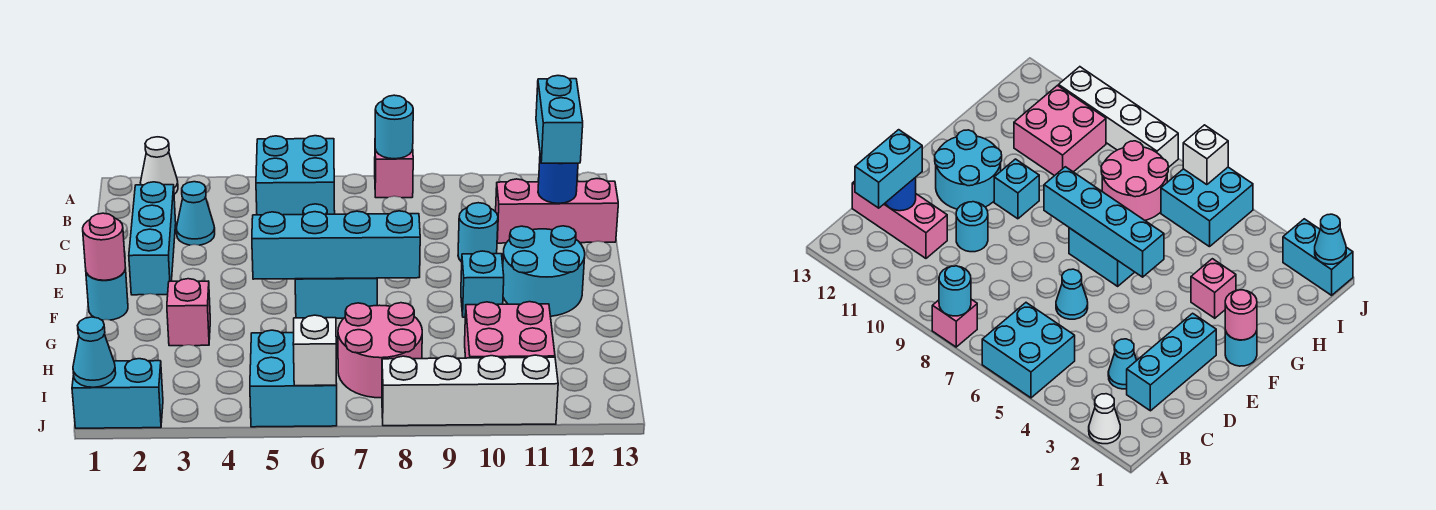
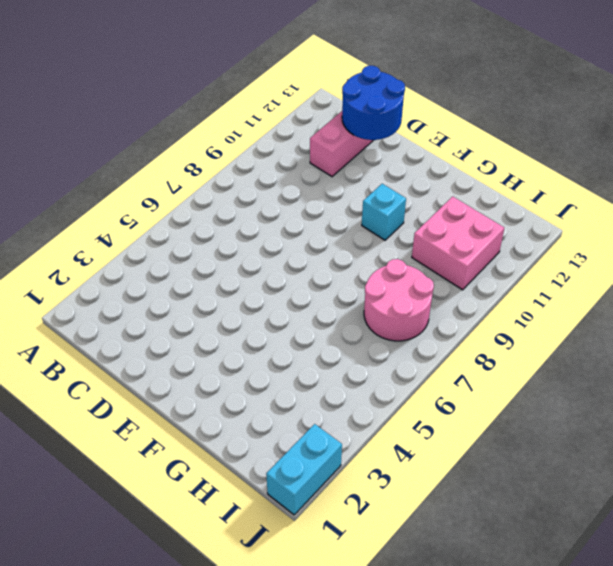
blue round brick C12:D13 level 2 -> blue round brick C12 level 2
none -> white cone A2 level 1
none -> cyan brick A5:B6 level 1
none -> pink brick A8 level 1

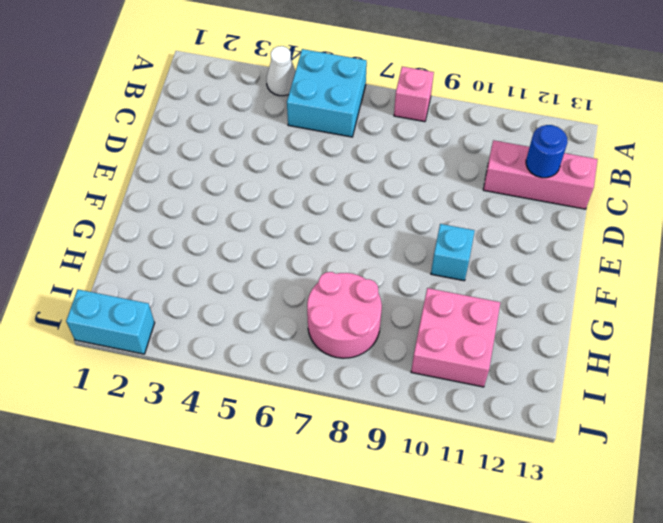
white cone A4 level 1 -> white cone A2 level 1
none -> cyan brick C2:E2 level 1
none -> cyan cone C3 level 1
none -> cyan cone D6 level 1

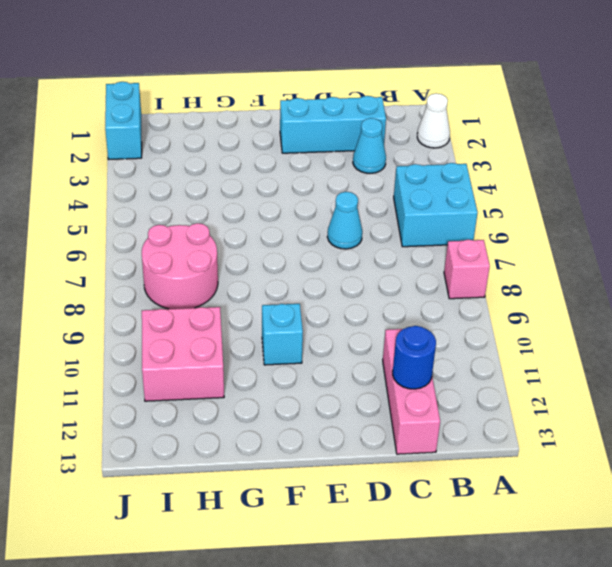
none -> cyan round brick D10 level 1
none -> cyan round brick E11:F12 level 1
none -> cyan round brick F1 level 1

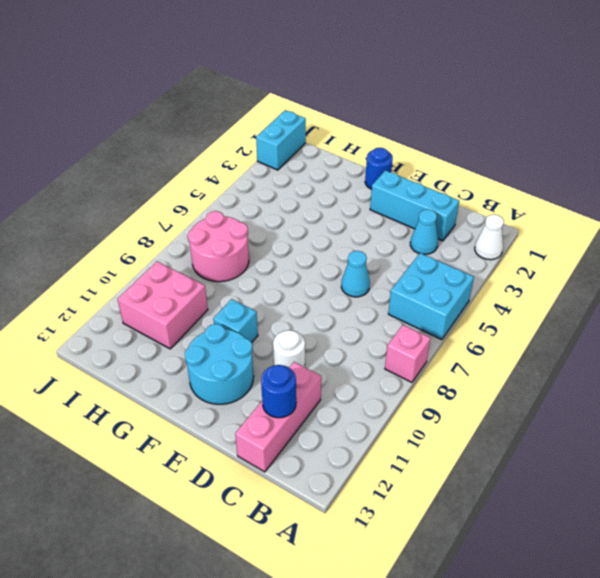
white round brick D10 level 1 -> cyan round brick D10 level 1
blue round brick F1 level 1 -> cyan round brick F1 level 1
none -> cyan brick F6:F7 level 1
none -> pink brick G3 level 1
none -> cyan brick I5:J6 level 1

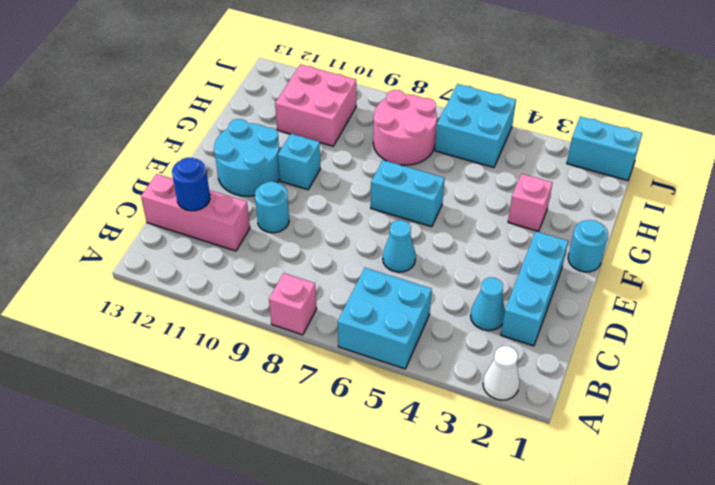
none -> white brick J8:J11 level 1
none -> cyan round brick A8 level 2
none -> pink round brick F1 level 2

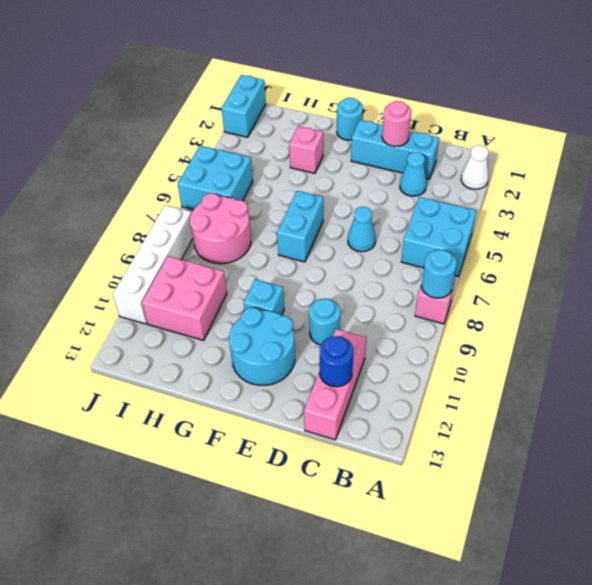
pink round brick D2 level 2 -> pink round brick F1 level 2
none -> cyan brick F5:F8 level 2
none -> cyan cone J1 level 2
none -> white brick J6 level 2

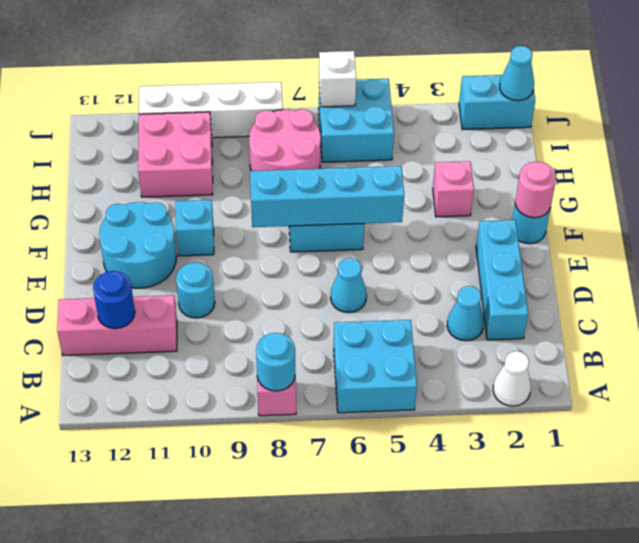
none -> cyan brick B12:C12 level 3

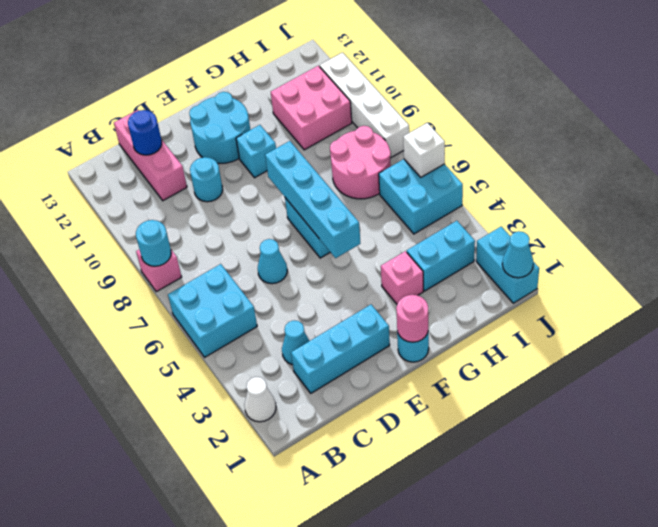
cyan brick H3:I3 level 1 -> cyan brick B12:C12 level 3

